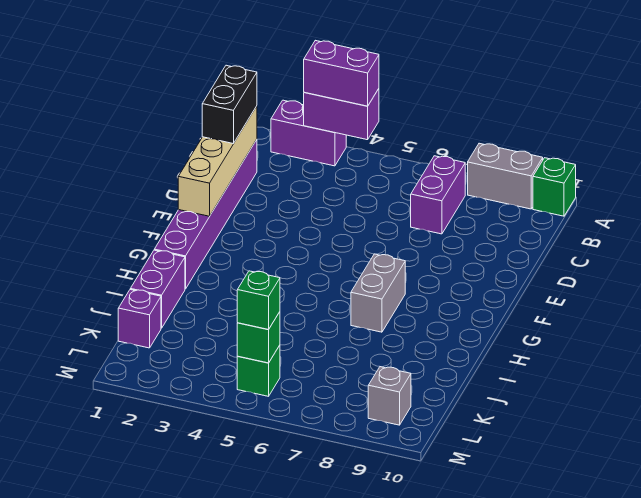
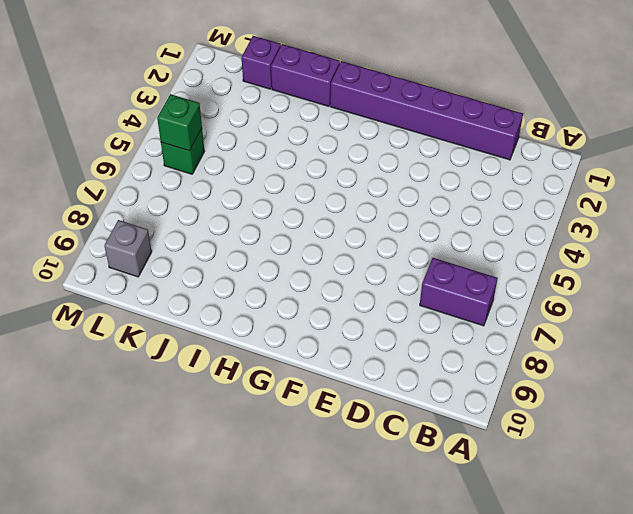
none -> purple brick A2:A3 level 1
none -> grey brick A8:A9 level 1
none -> green brick A10 level 1

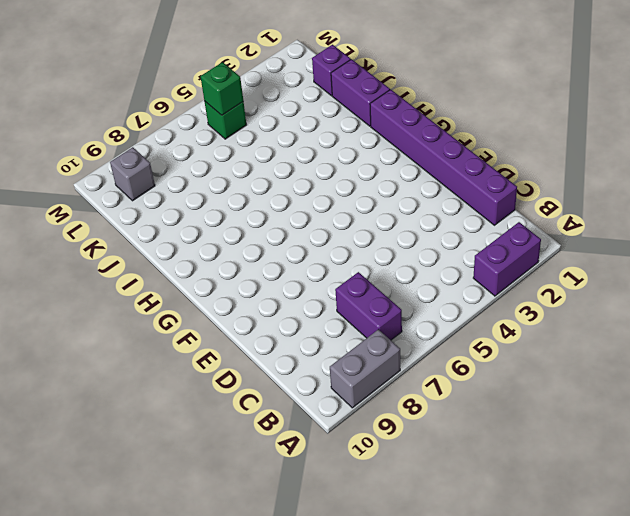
none -> green brick A10 level 1
none -> grey brick G7:H7 level 1
none -> purple brick A3:A4 level 2

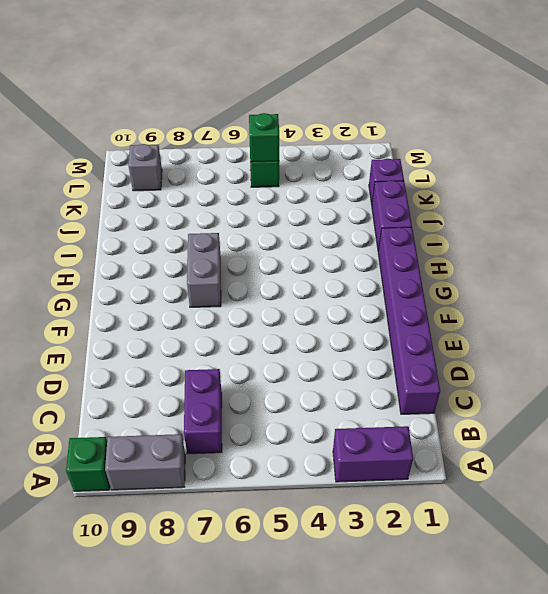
none -> purple brick A3:A4 level 2
none -> tan brick C1:F1 level 2
none -> purple brick A3:A4 level 3

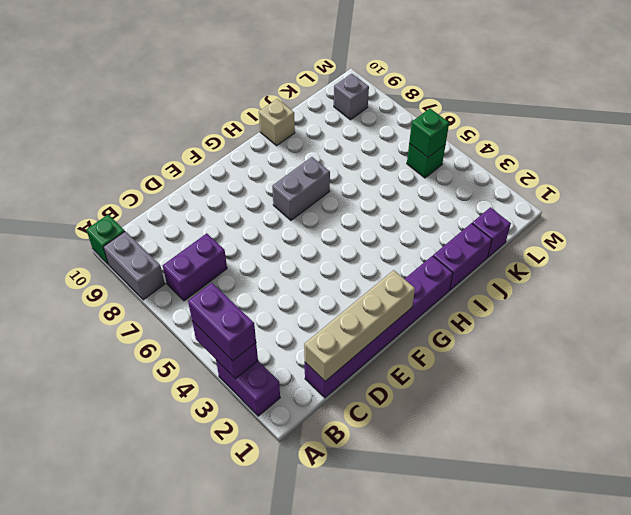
tan brick I10 level 1 -> none
none -> black brick C1:D1 level 3
none -> green brick L5 level 3

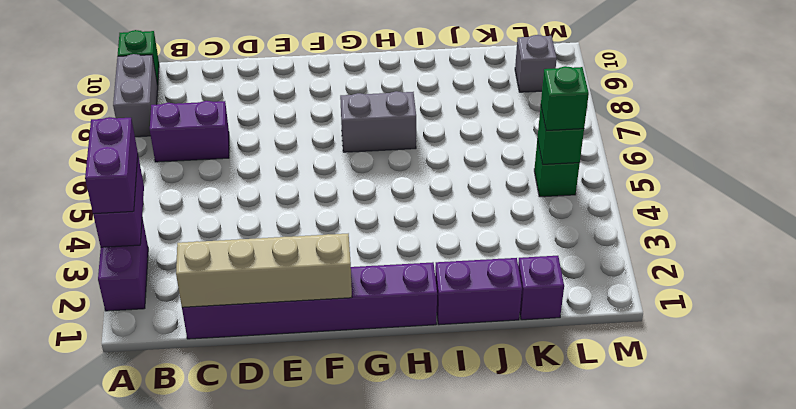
none -> black brick C1:D1 level 3

